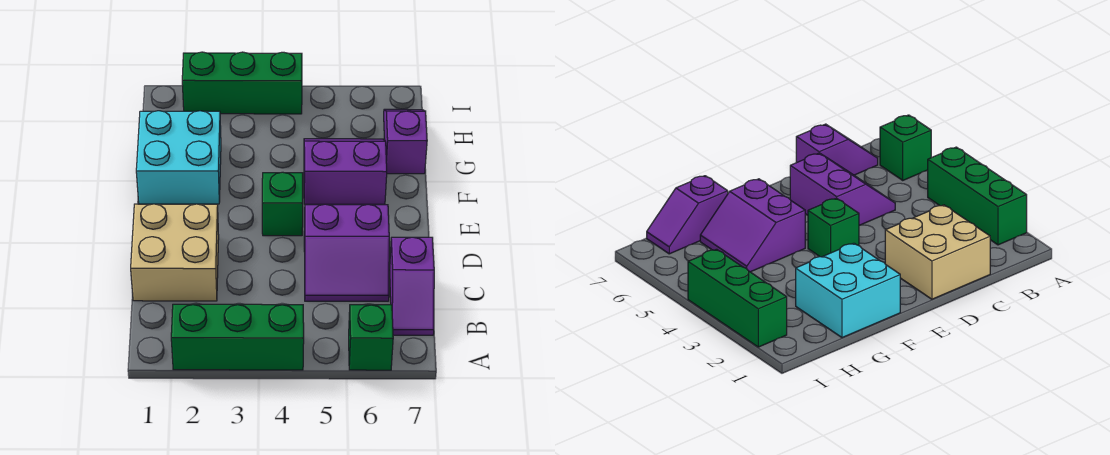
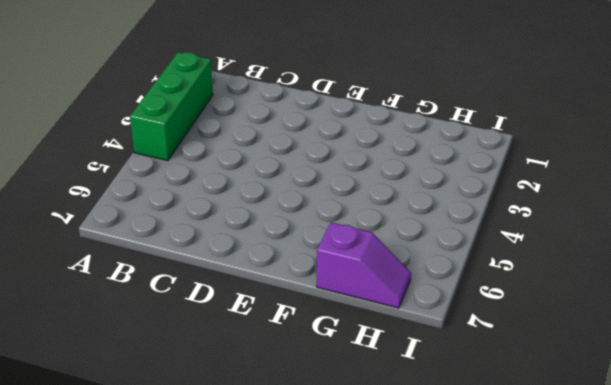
none -> green brick A6 level 1
none -> purple slope B7:C7 level 1 top C

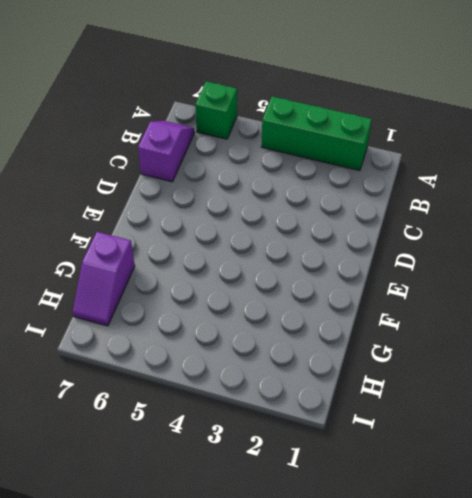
none -> tan brick C1:D2 level 1
none -> purple slope C5:D6 level 1 top D

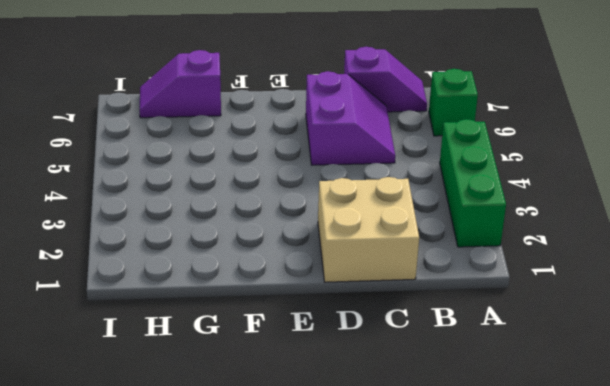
none -> green brick E4 level 1
none -> cyan brick F1:G2 level 1

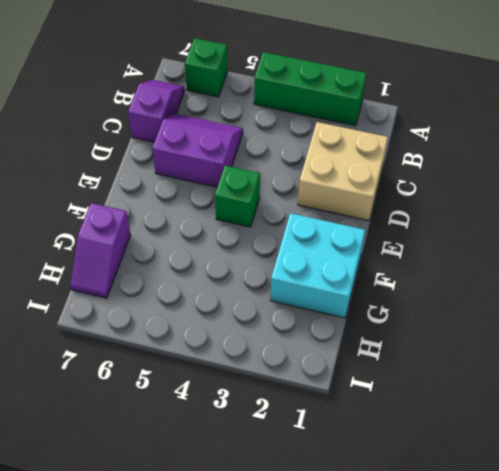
none -> purple slope F5:G6 level 1 top F
none -> green brick I2:I4 level 1

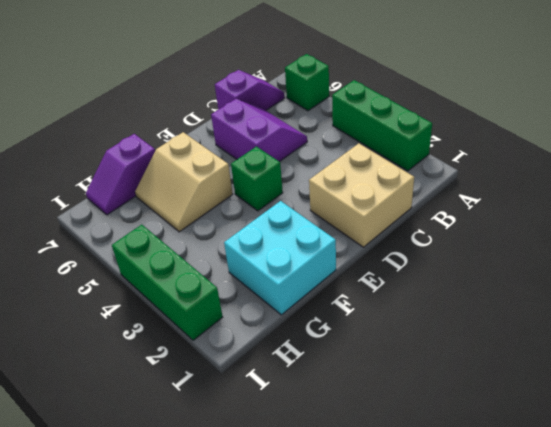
tan slope F5:G6 level 1 top F -> purple slope F5:G6 level 1 top F

